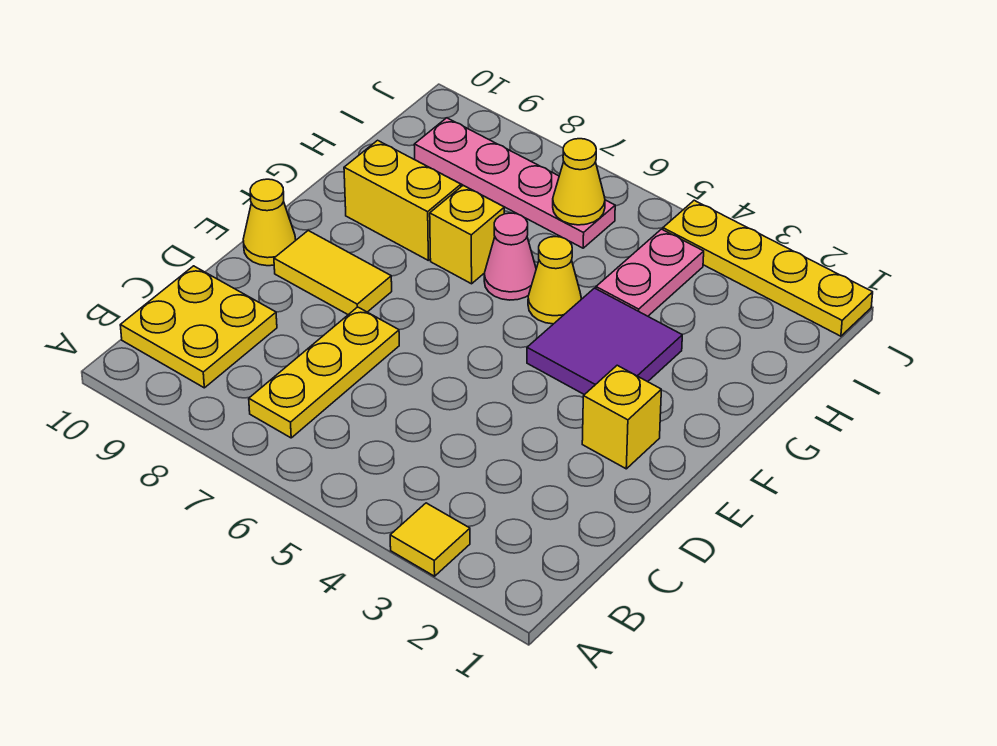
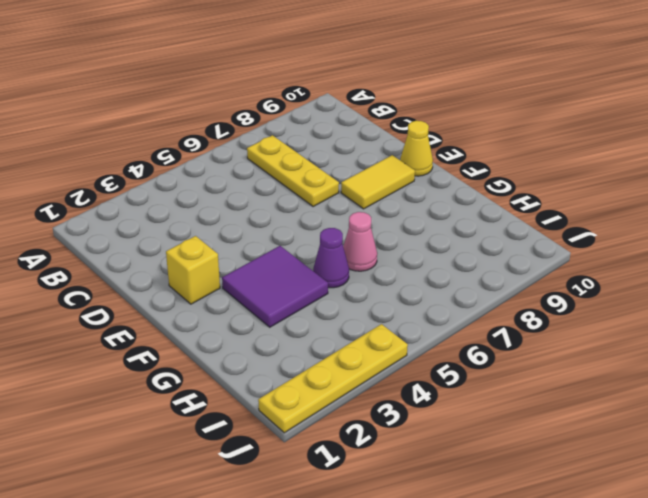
purple cone G5 level 1 -> yellow cone G5 level 1
none -> yellow tile A3 level 1
none -> yellow plate B9:C10 level 1
none -> yellow brick G7 level 1

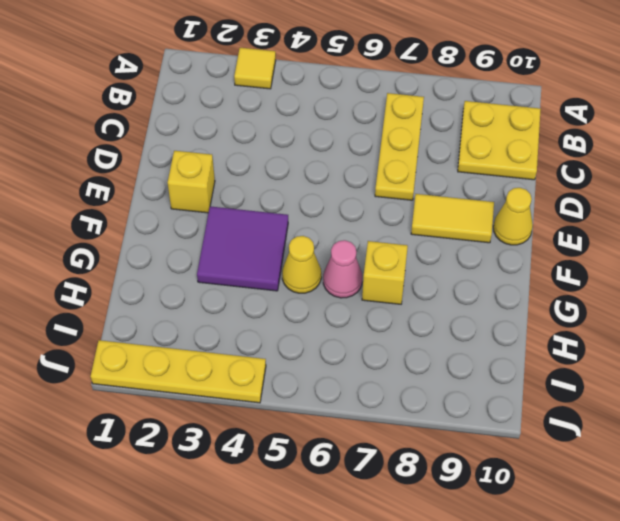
none -> yellow brick G8:G9 level 1
none -> pink plate H4:I4 level 1
none -> pink plate I6:I9 level 1

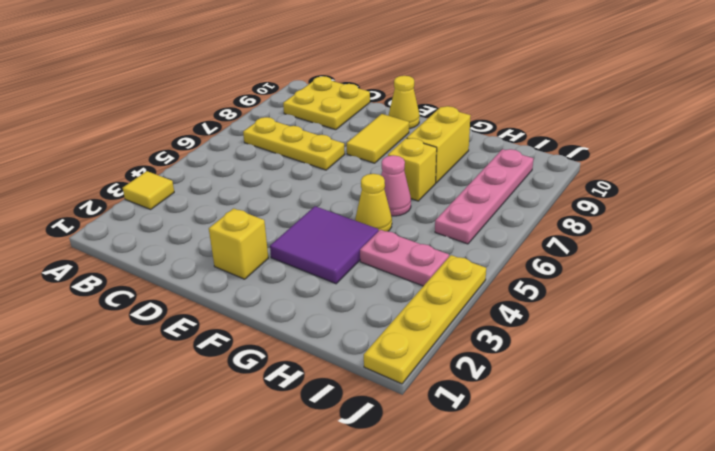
none -> yellow cone I6 level 2

